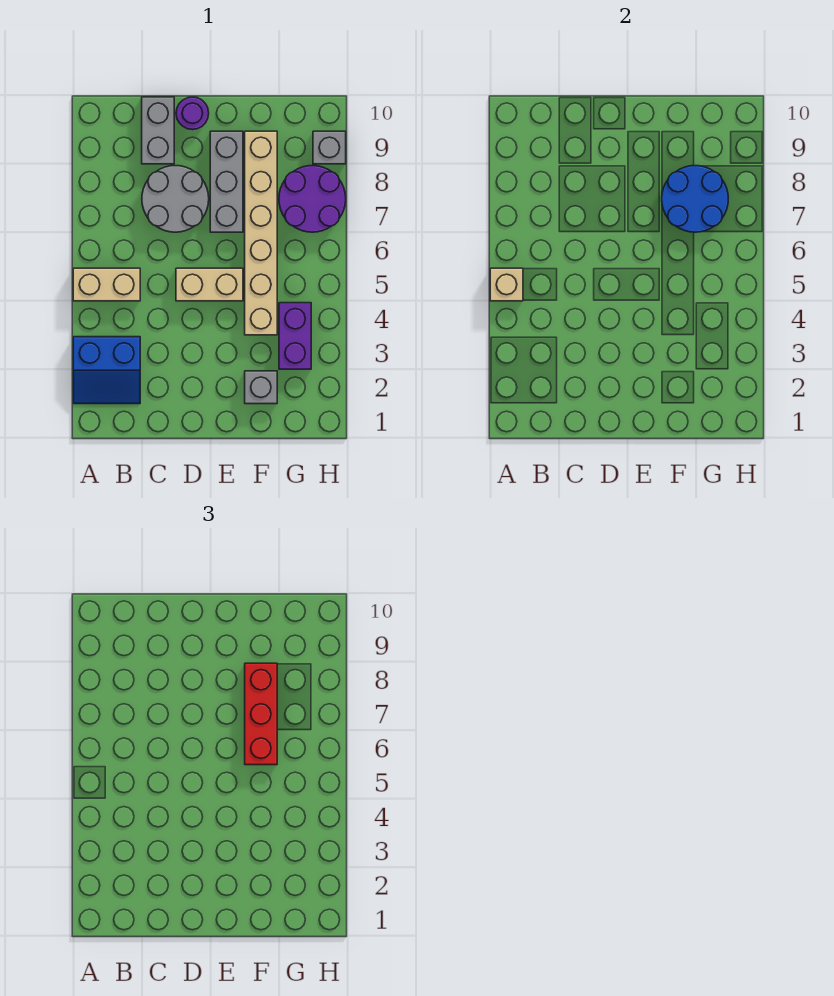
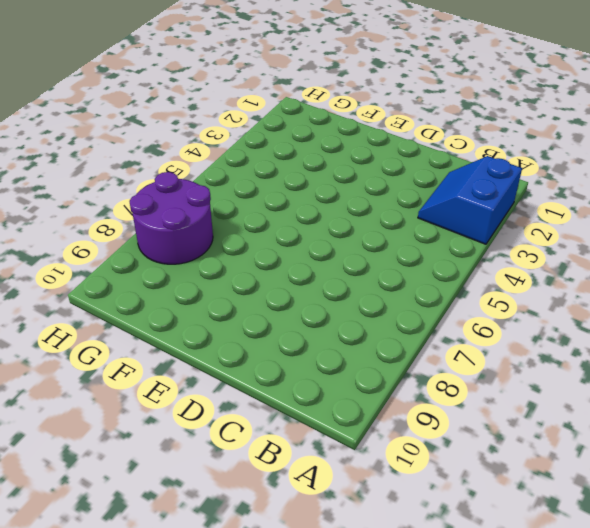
blue slope A2:B3 level 1 top A -> blue slope A2:B3 level 1 top 3
none -> tan brick A5:B5 level 1
none -> grey round brick C7:D8 level 1
none -> grey brick C9:C10 level 1

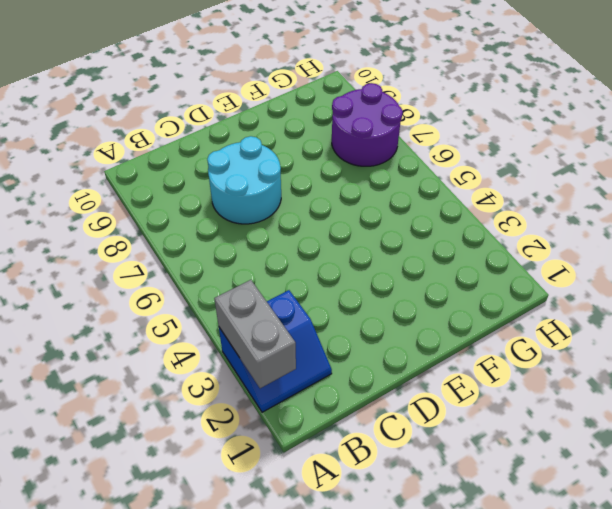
grey brick A2:A3 level 2 -> grey brick C9:C10 level 1
cyan round brick C7:D8 level 1 -> grey round brick C7:D8 level 1
none -> tan brick A5:B5 level 1
none -> tan brick D5:E5 level 1
none -> purple round brick D10 level 1

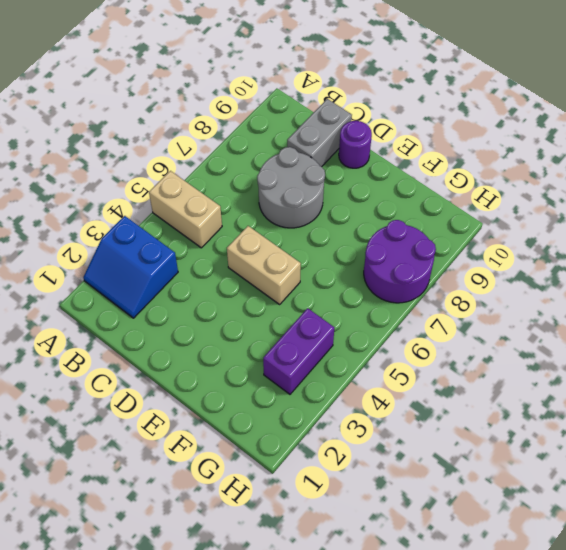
none -> grey brick E7:E9 level 1
none -> grey brick F2 level 1
none -> tan brick F4:F9 level 1

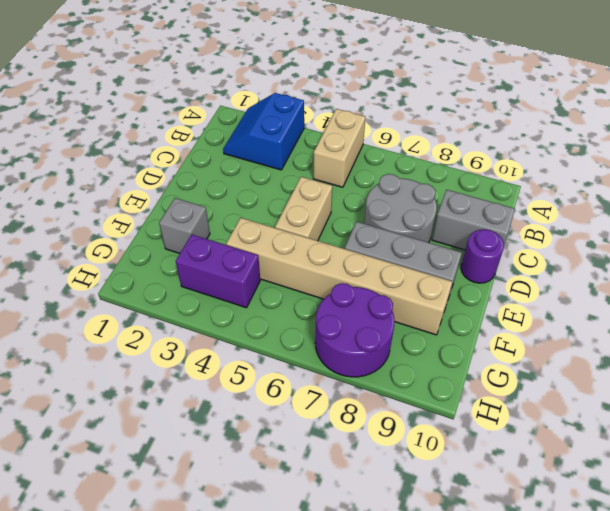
none -> grey brick H9 level 1
none -> tan brick A5 level 2
none -> blue round brick F7:G8 level 2

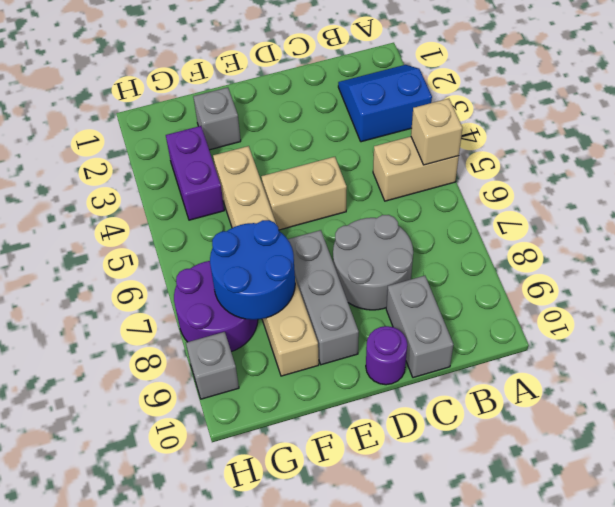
none -> red brick F6:F8 level 3

